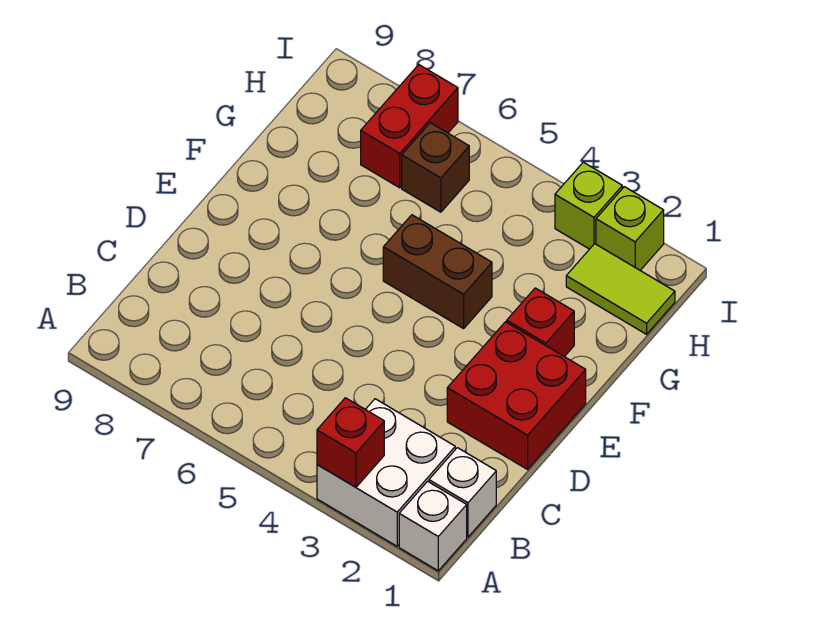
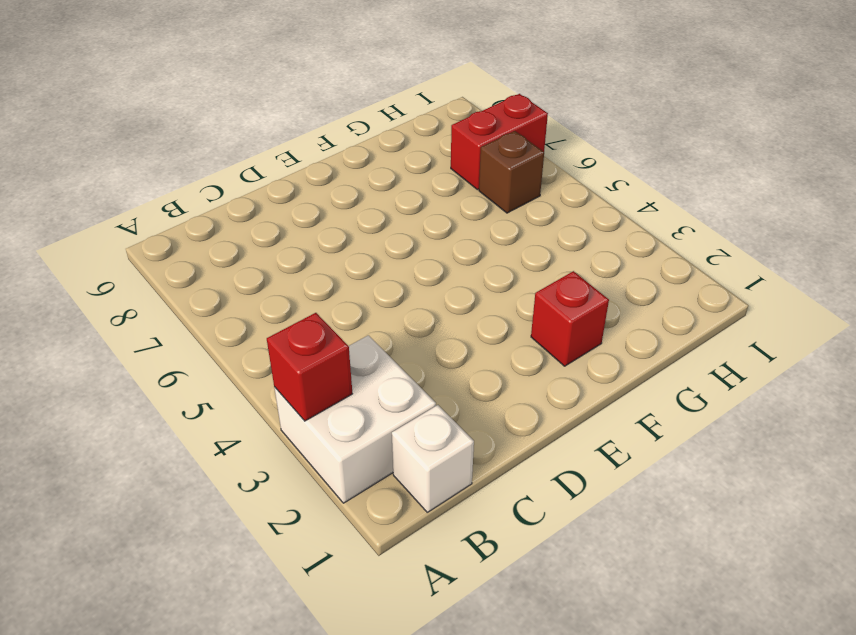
none -> white brick A1 level 1
none -> red brick D1:E2 level 1
none -> brown brick F4:F5 level 1

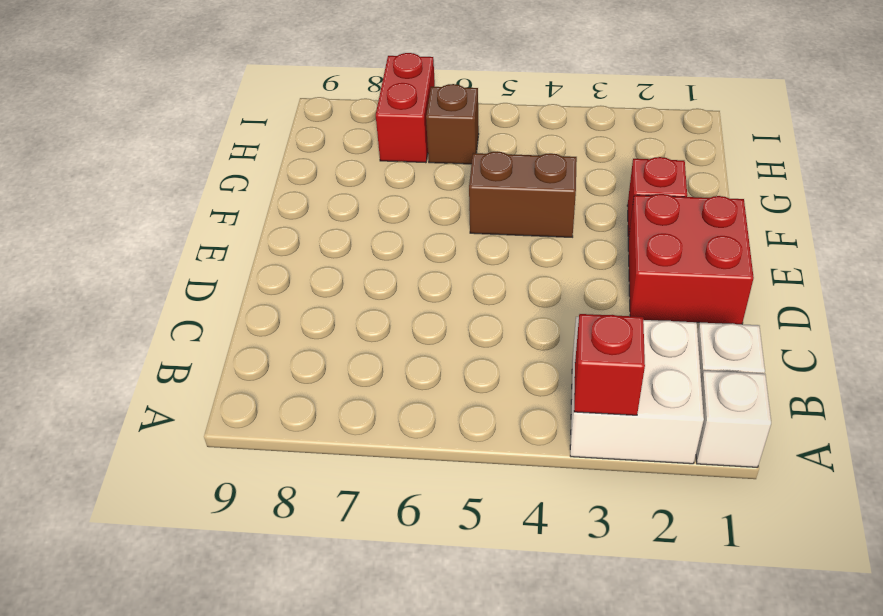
none -> lime tile H1:H2 level 1
none -> lime brick I2 level 1
none -> lime brick I3 level 1

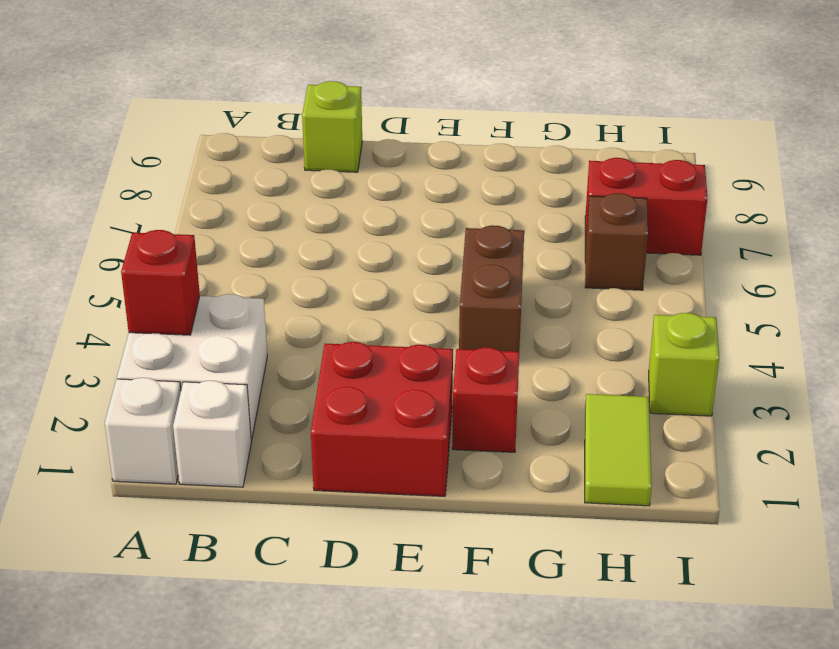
lime brick C9 level 1 -> lime brick I2 level 1

